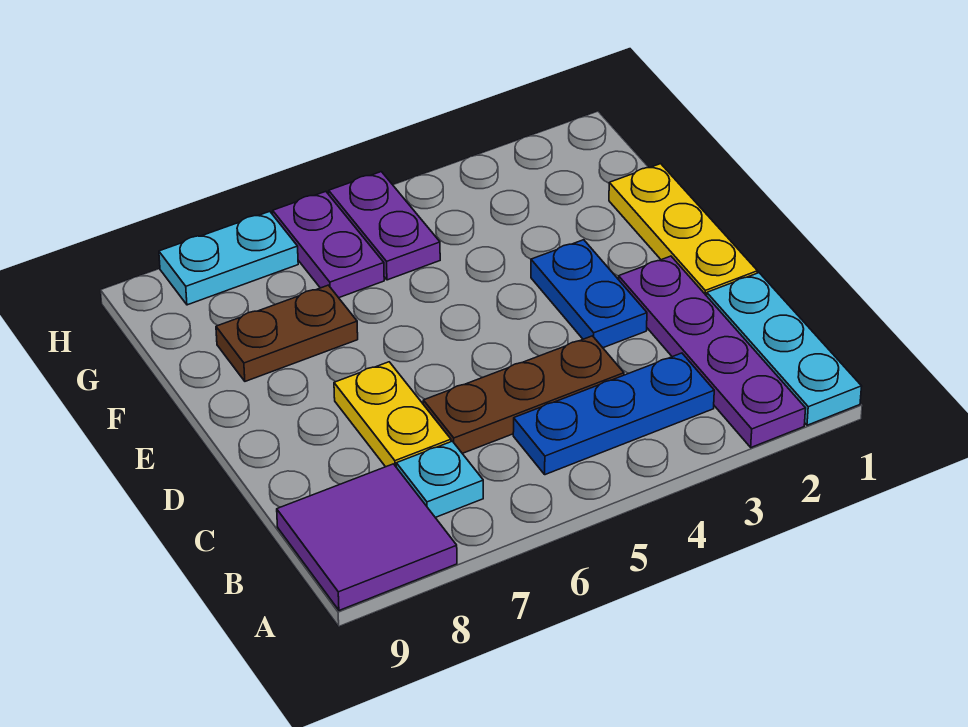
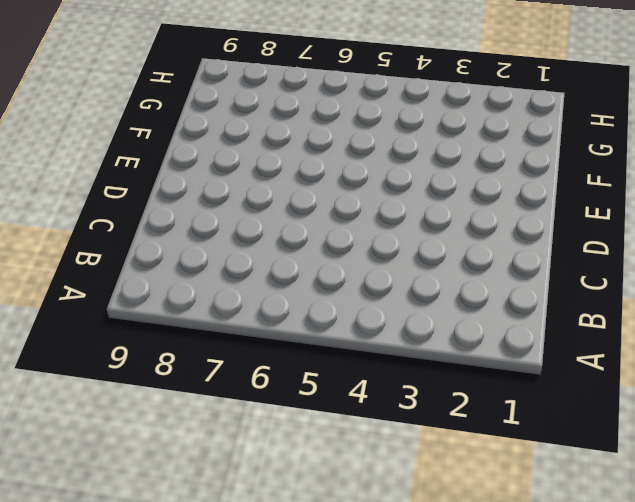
none -> cyan plate A1:C1 level 1
none -> purple plate A2:D2 level 1
none -> purple tile A8:B9 level 1

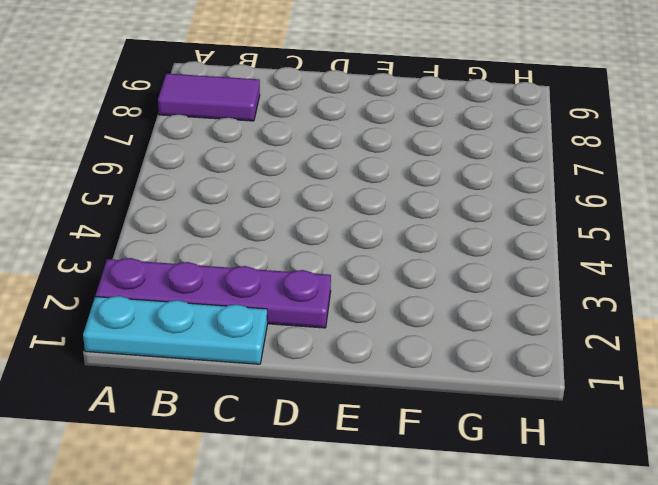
purple tile A8:B8 level 1 -> purple tile A8:B9 level 1
none -> blue plate B3:B5 level 1
none -> cyan plate B7 level 1
none -> brown plate C4:C6 level 1

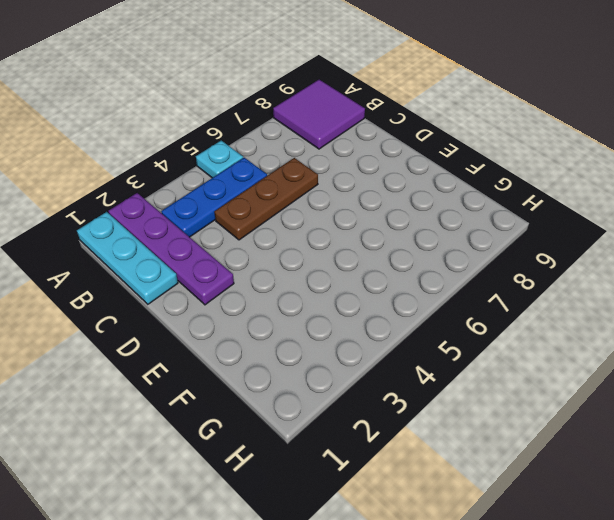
cyan plate A5 level 1 -> cyan plate B7 level 1
none -> yellow plate C7:D7 level 1
none -> yellow plate D1:F1 level 1
none -> blue plate D3:E3 level 1

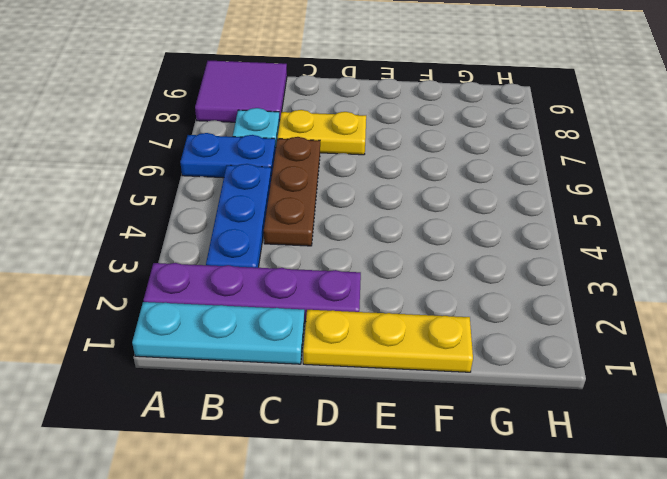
blue plate A6:B6 level 1 -> blue plate D3:E3 level 1
none -> brown plate F7:F8 level 1
none -> purple plate G5:H5 level 1
none -> purple plate G6:H6 level 1

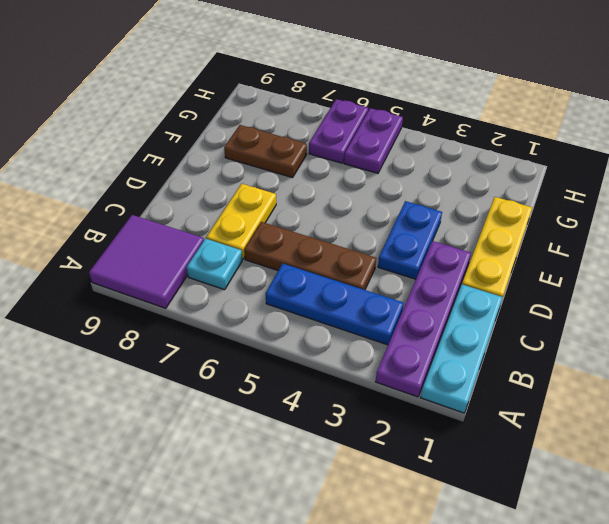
none -> cyan plate H7:H8 level 1

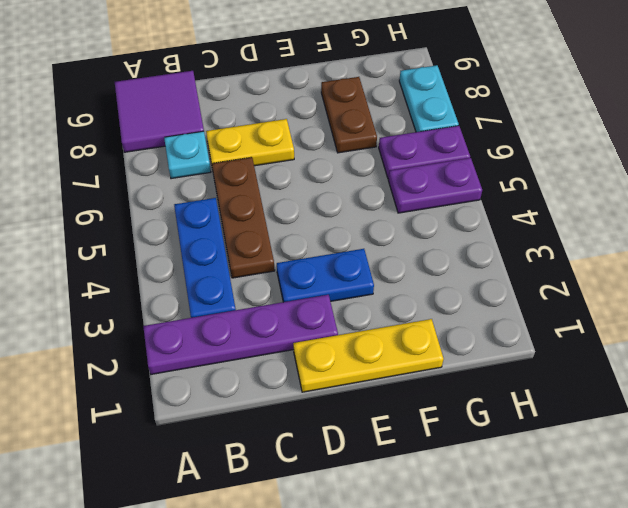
none -> cyan plate A1:C1 level 1

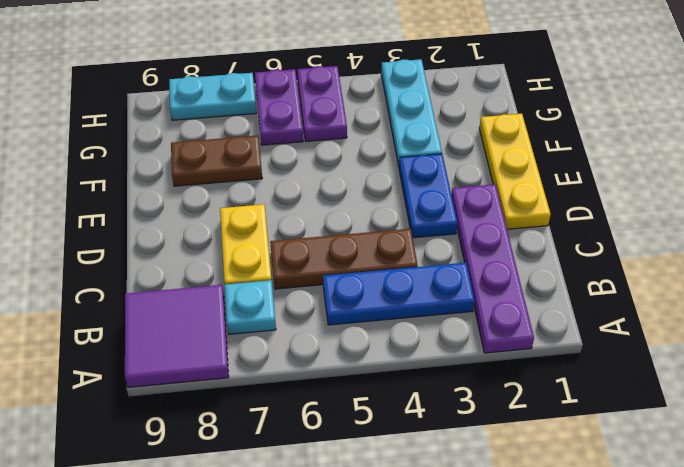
cyan plate F3:H3 level 1 -> cyan plate A1:C1 level 1

